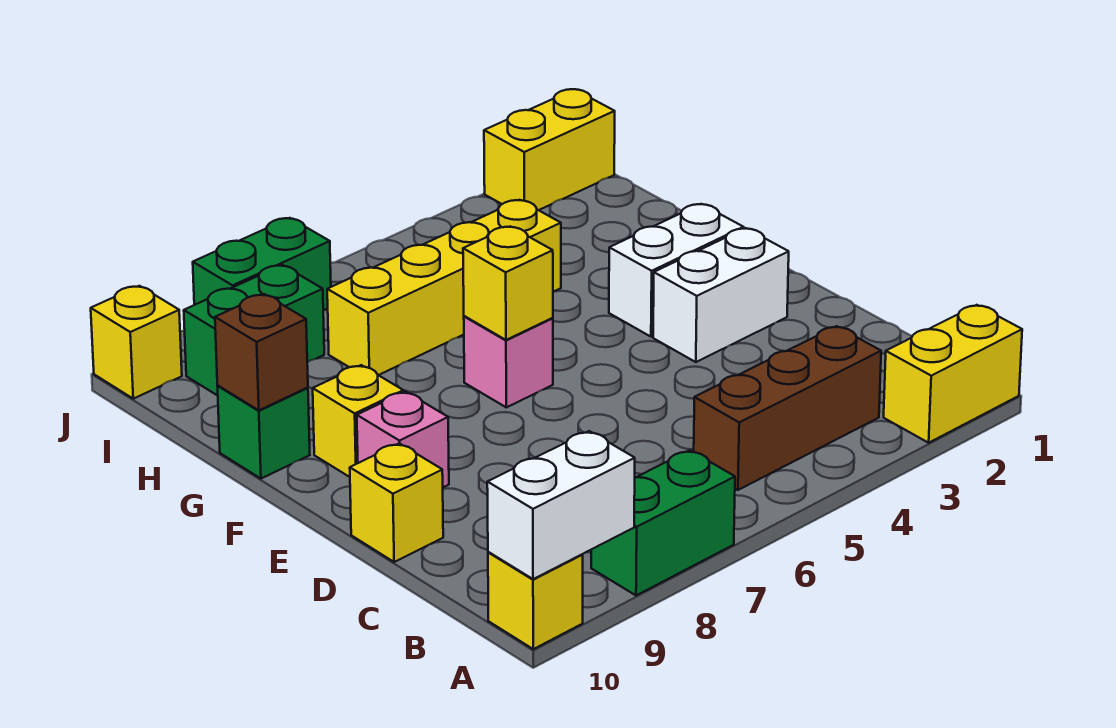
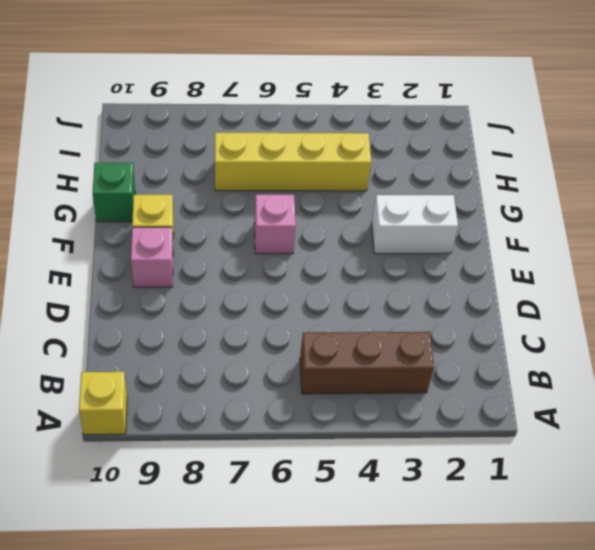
none -> yellow brick A1:A2 level 1
none -> green brick A7:A8 level 1
none -> yellow brick D10 level 1

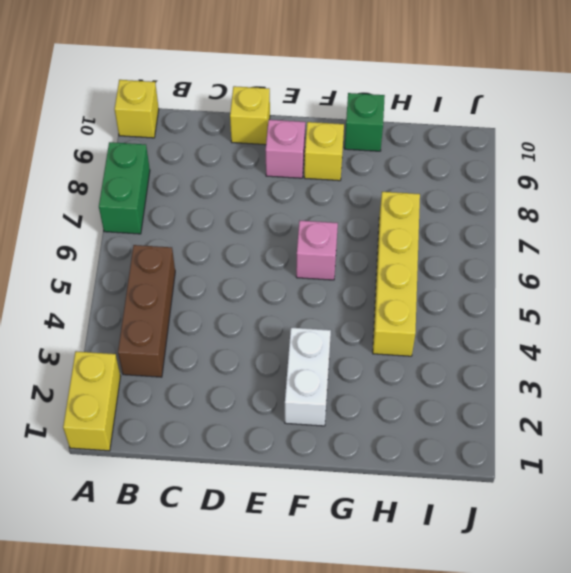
none -> white brick E2:E3 level 1
none -> green brick I8:I9 level 1
none -> yellow brick J1:J2 level 1

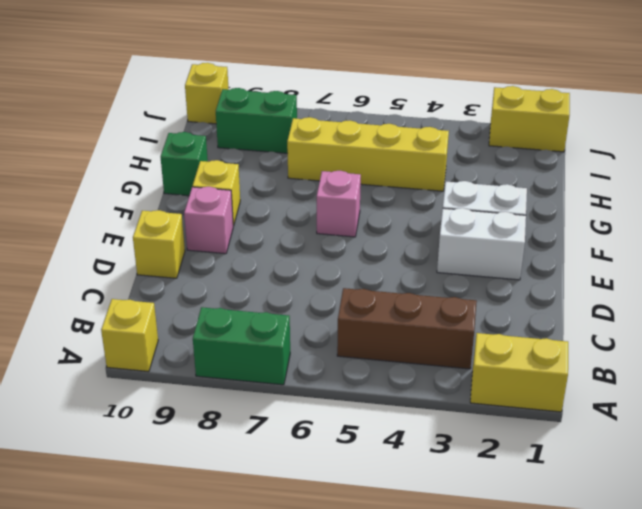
none -> green brick J7:J8 level 1
none -> white brick A9:A10 level 2
none -> yellow brick F6 level 2

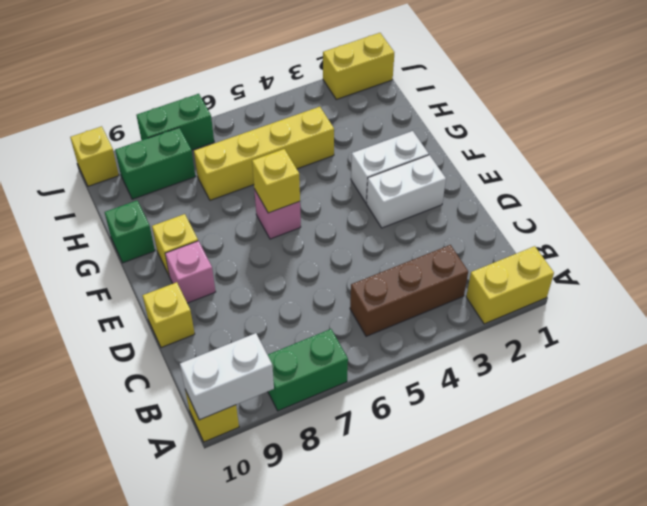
none -> brown brick G10 level 2

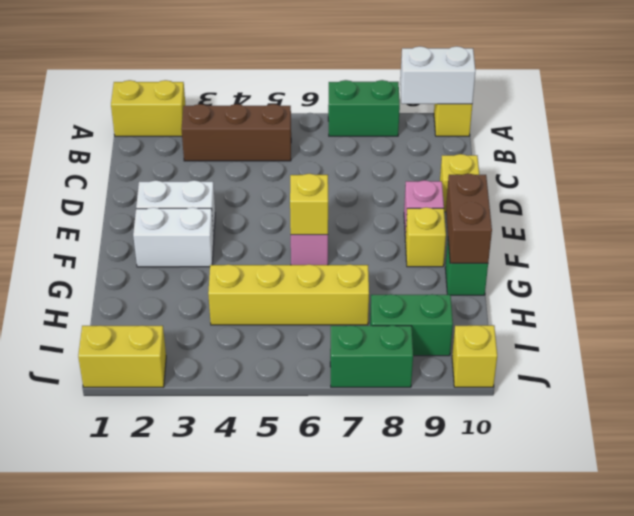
brown brick F10:G10 level 2 -> brown brick G10 level 2

